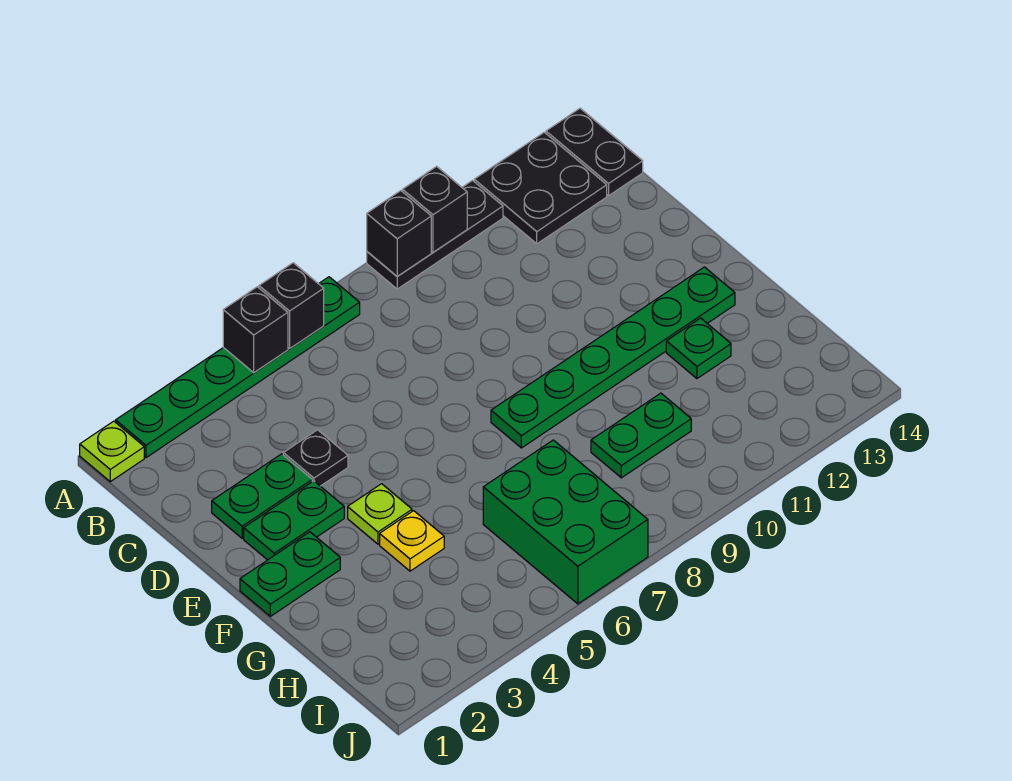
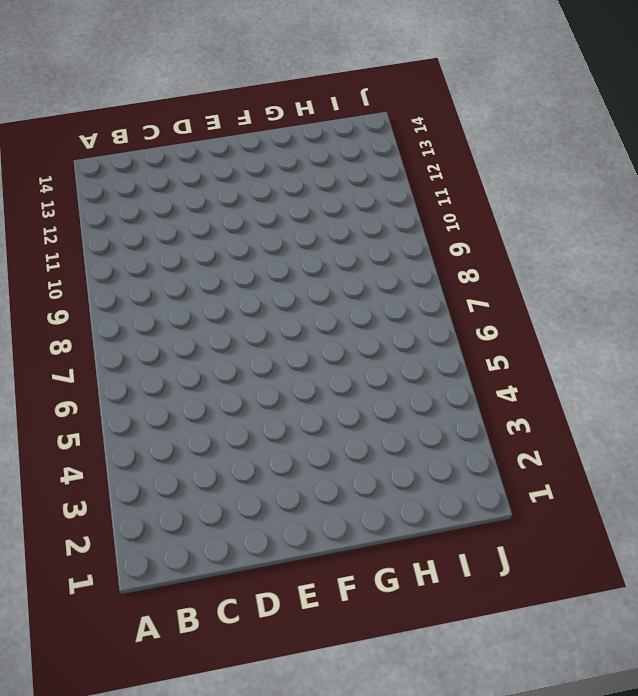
none -> lime plate A1 level 1
none -> green plate A2:A7 level 1
none -> black plate A9:A11 level 1

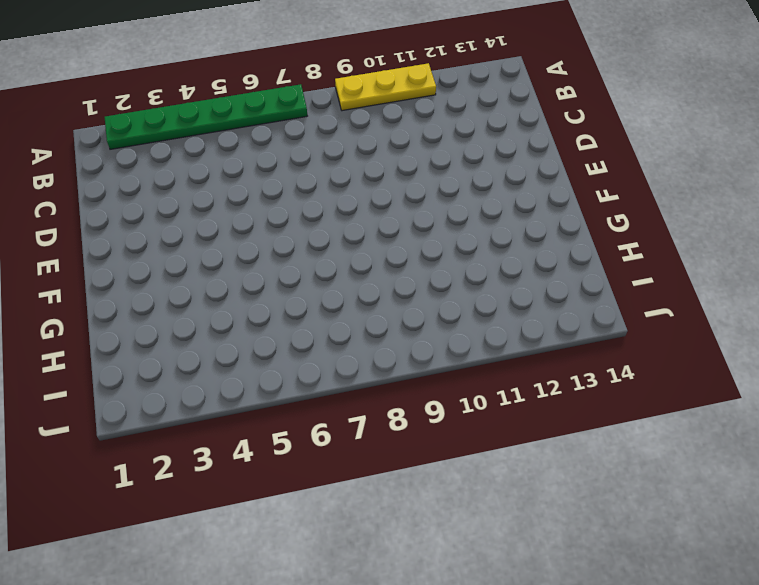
yellow plate A9:A11 level 1 -> black plate A9:A11 level 1
none -> lime plate A1 level 1
none -> black plate A12:B13 level 1
none -> black plate A14:B14 level 1

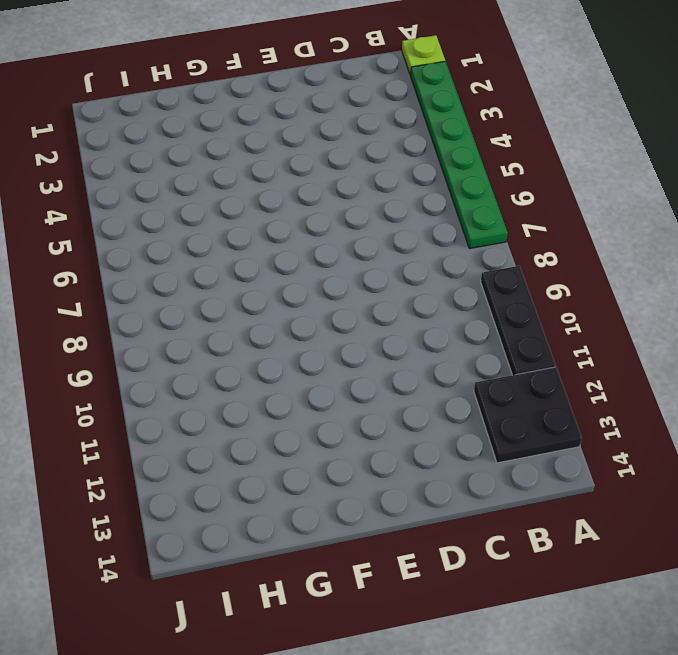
none -> black plate A14:B14 level 1
none -> green plate D2:D3 level 1
none -> black plate D4 level 1

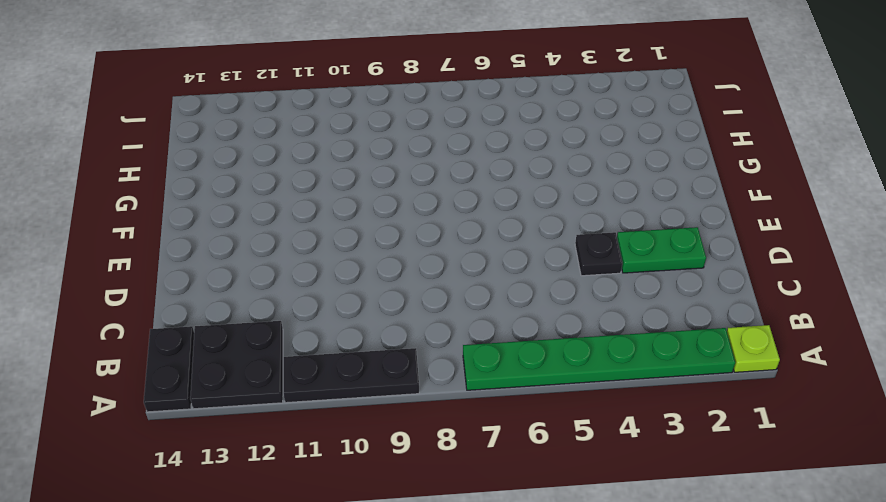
none -> green plate E2:E3 level 1
none -> green plate F1:F2 level 1
none -> lime plate F4 level 1

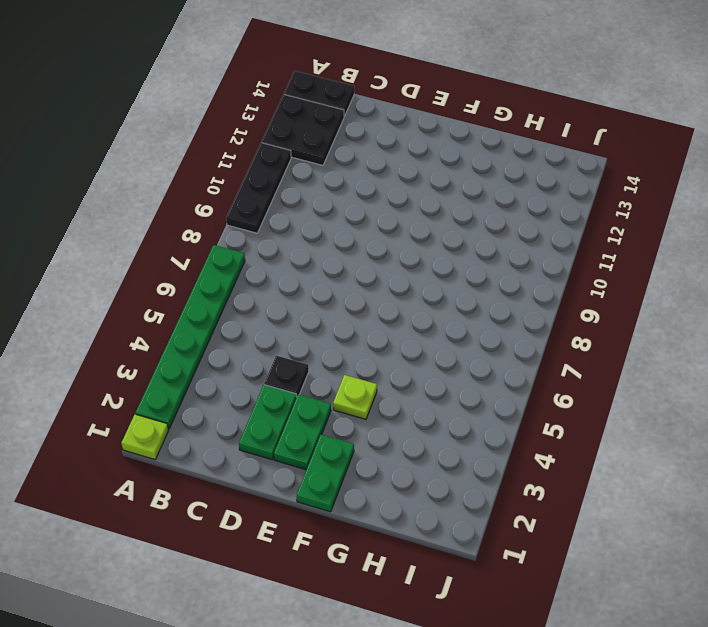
none -> green plate F8:F13 level 1
none -> yellow plate G4 level 1
none -> green plate G12 level 1

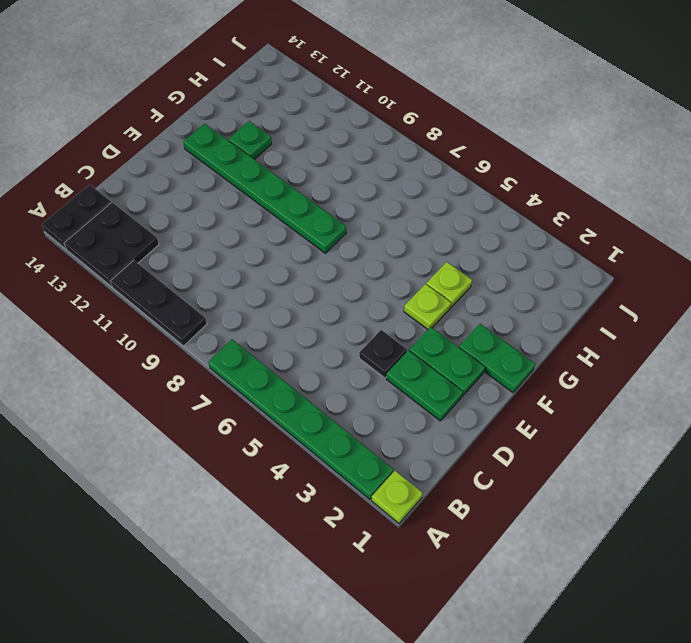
lime plate G4 level 1 -> yellow plate G4 level 1
none -> green brick H6:J7 level 1
none -> green plate H9:H10 level 1
none -> black brick A5 level 2

